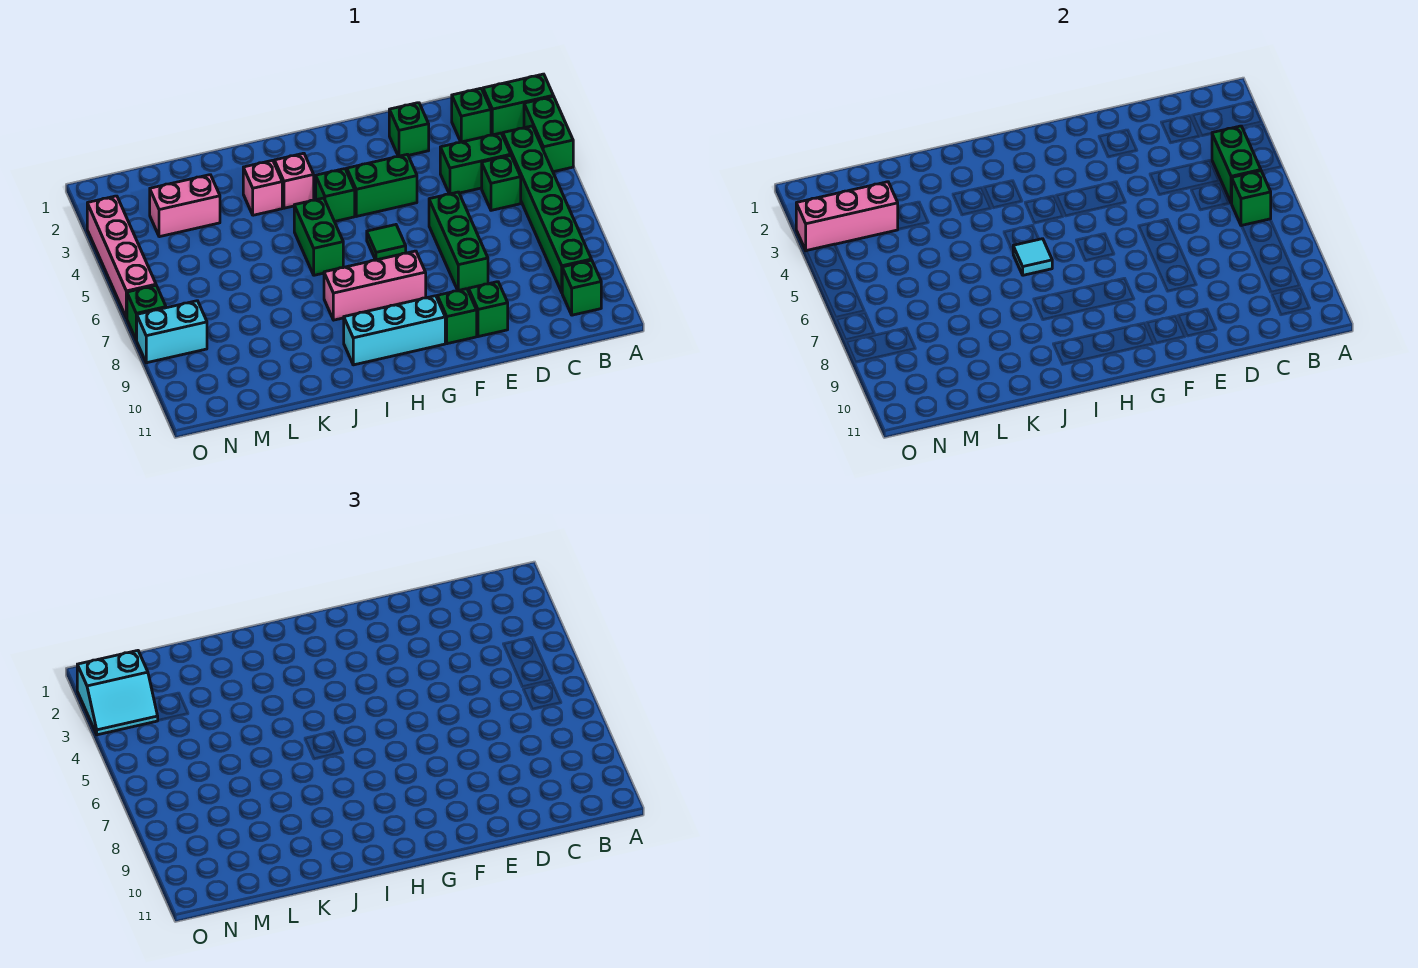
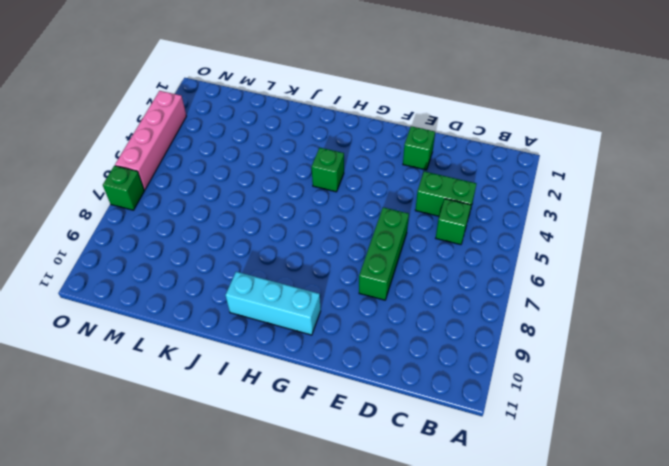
none -> green brick A2:B2 level 1
none -> green brick A3:A4 level 1
none -> green brick B4:B9 level 1

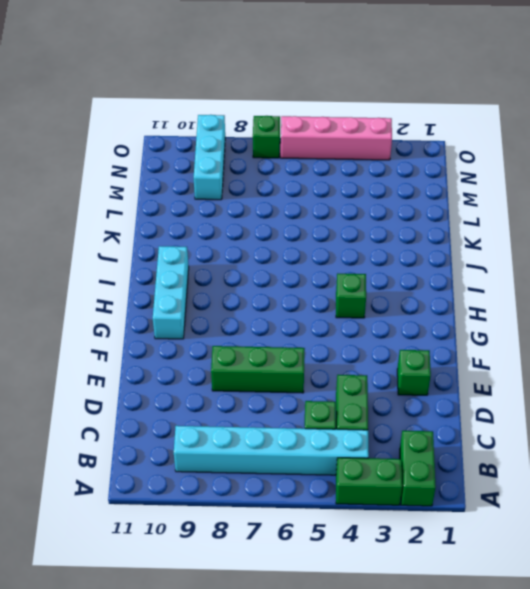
cyan brick B4:B9 level 1 -> green brick B4:B9 level 1
cyan brick M9:O9 level 1 -> none
none -> green brick B10 level 1
none -> green brick C2 level 1
none -> green brick E10 level 1

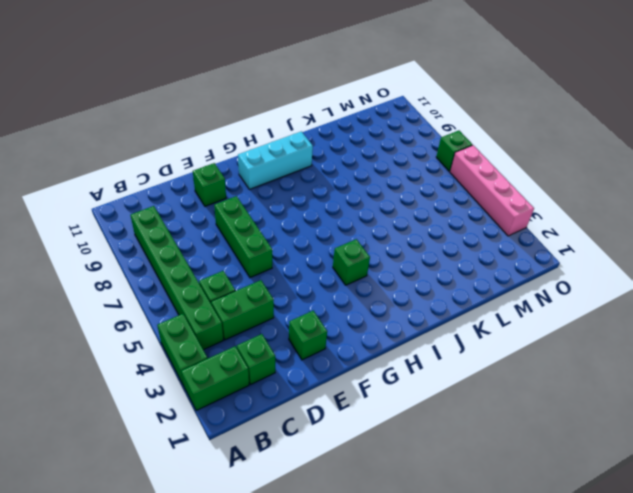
none -> green brick B10 level 1
none -> green brick F4:G4 level 1
none -> green brick F10 level 1

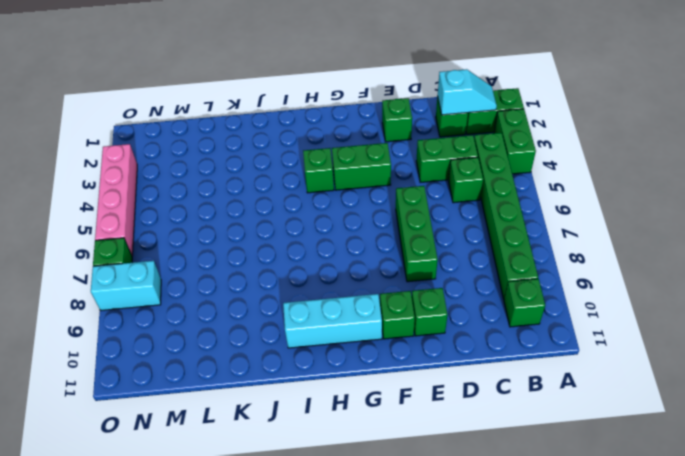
cyan slope B2:C2 level 2 top C -> none
none -> green tile G6 level 1
none -> pink brick G8:I8 level 1
none -> pink brick I3 level 1

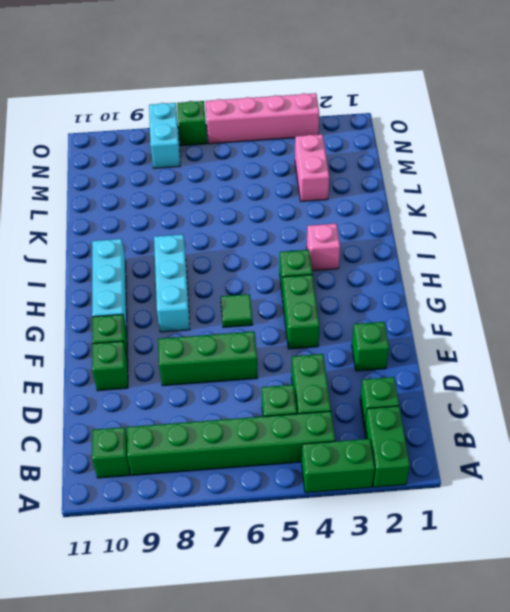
cyan brick G8:I8 level 1 -> pink brick G8:I8 level 1
none -> green brick I5:I6 level 1
none -> pink brick J3 level 1
none -> green brick B4:B5 level 2

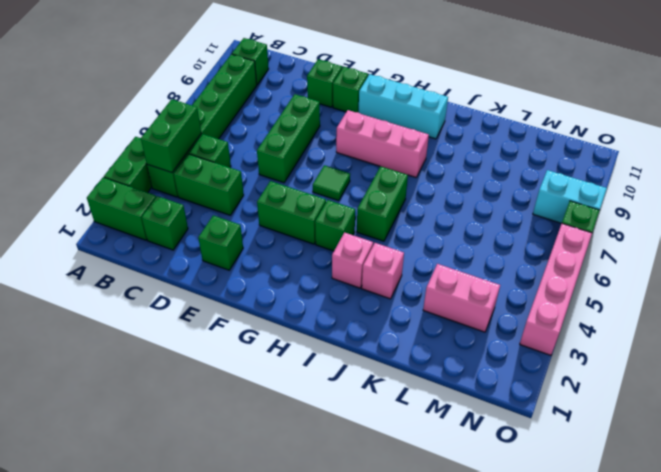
none -> green brick B6 level 2
none -> cyan tile I6 level 2
none -> pink brick M3:O3 level 2

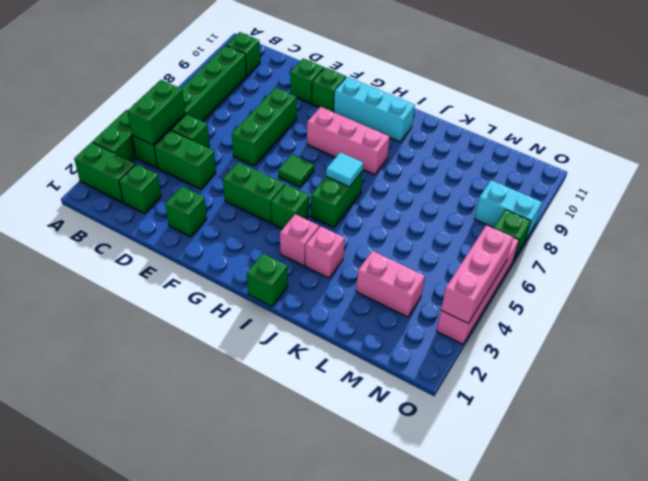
green brick I1 level 1 -> green brick B6 level 2
pink brick O3:O5 level 2 -> pink brick M3:O3 level 2
none -> cyan slope N2:O3 level 3 top 2

